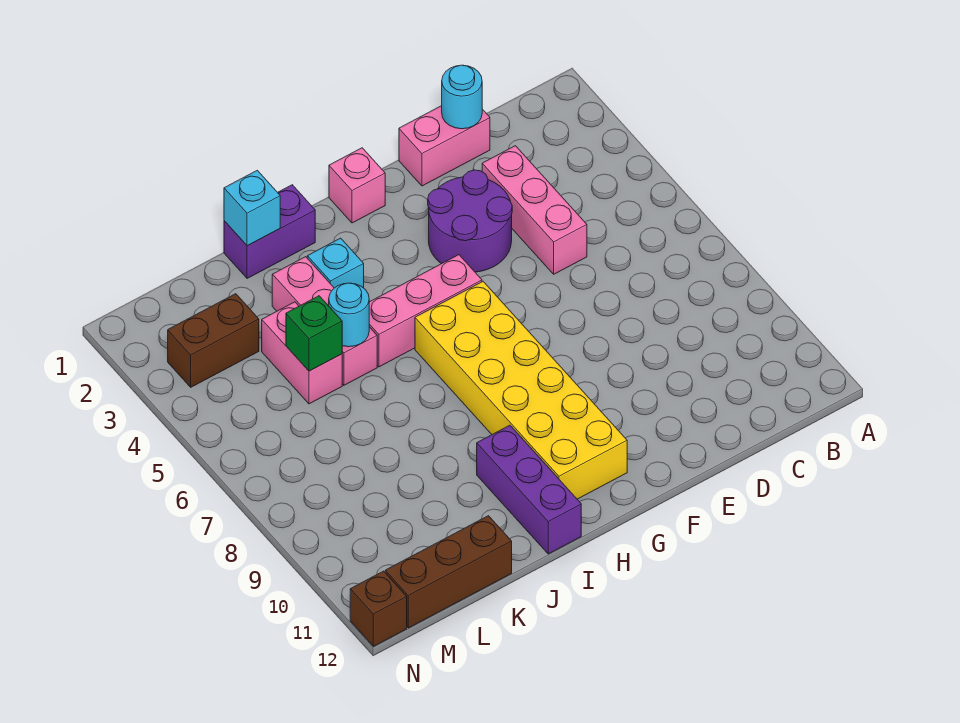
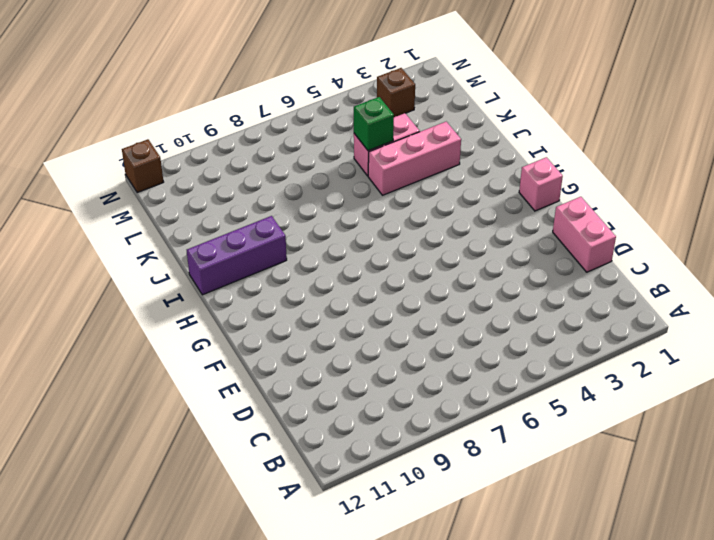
brown brick M3 level 1 -> brown brick L3:M3 level 1
none -> pink brick D3:D5 level 1
none -> purple round brick E3:F4 level 1
none -> pink brick G5:I5 level 1

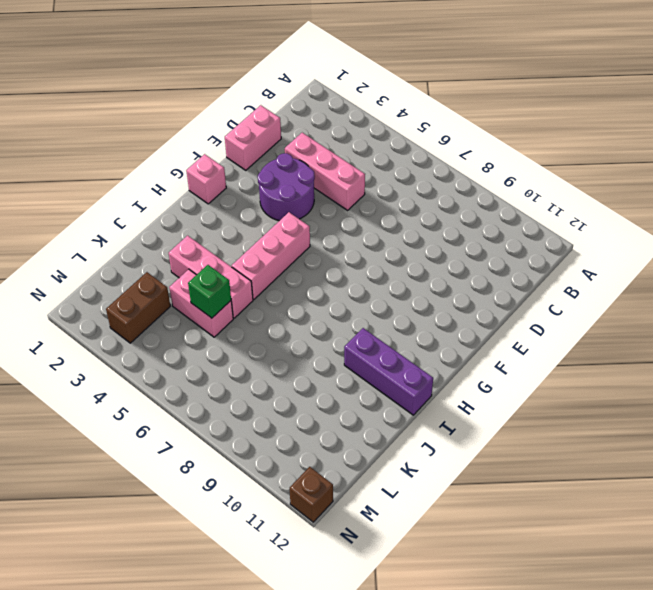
none -> yellow brick G6:H11 level 1
none -> purple brick I1:J1 level 1
none -> cyan brick I3 level 1

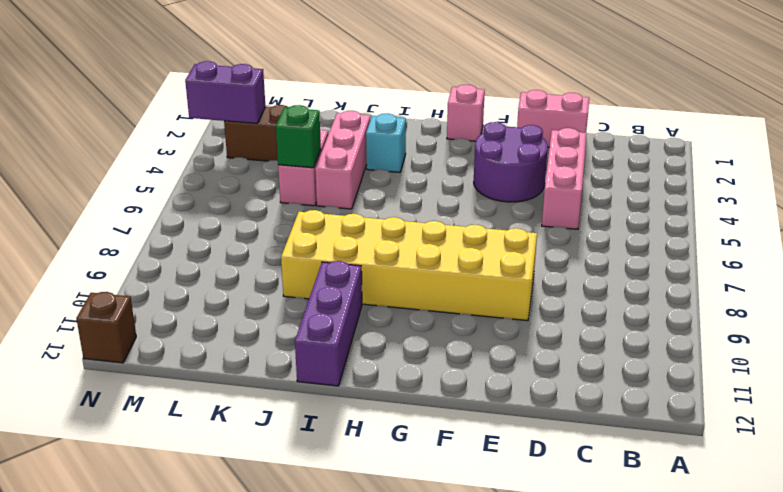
yellow brick E8:J9 level 1 -> yellow brick G6:H11 level 1
purple brick M3:N3 level 2 -> purple brick I1:J1 level 1
none -> pink brick G5:I5 level 1
none -> brown brick K12:M12 level 1
none -> cyan round brick D1 level 2

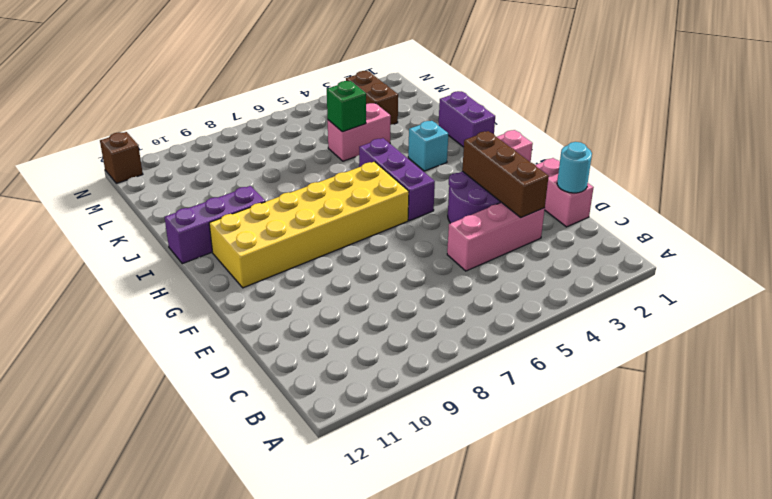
brown brick D3:F3 level 2 -> brown brick K12:M12 level 1
purple brick G5:I5 level 1 -> pink brick G5:I5 level 1
none -> pink brick J3:J5 level 1
none -> cyan brick J1 level 2
none -> cyan round brick J5 level 2

